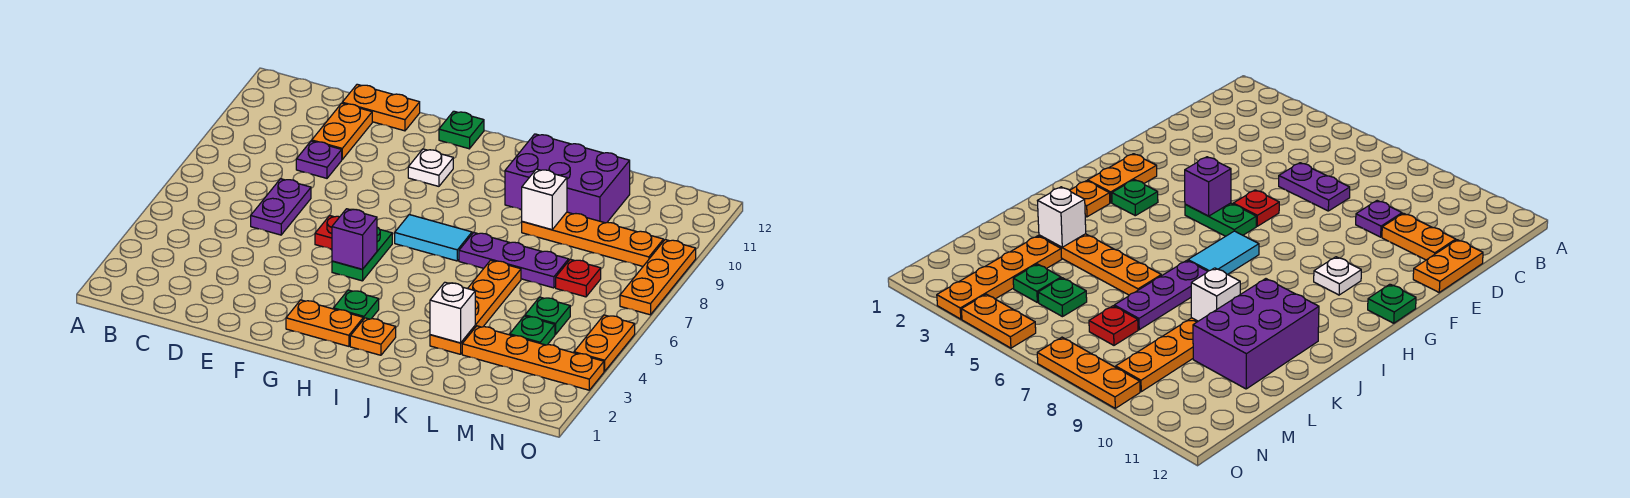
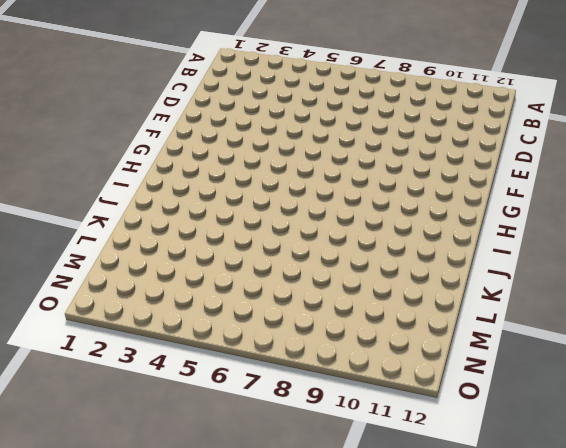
none -> purple plate D6:D7 level 1
none -> purple plate D9 level 1
none -> orange plate D10:D11 level 1

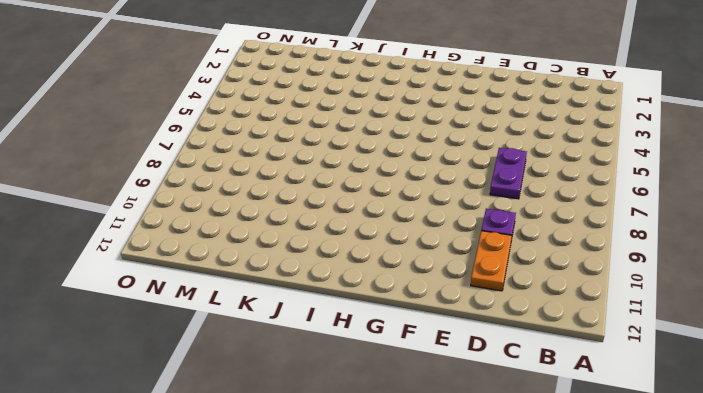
none -> orange plate D12:E12 level 1
none -> red plate F6 level 1
none -> orange plate G2:H2 level 1

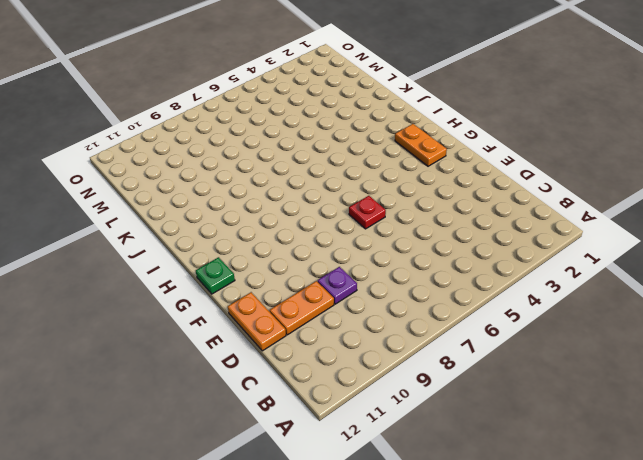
none -> purple plate D6:D7 level 1
none -> green plate G5:G6 level 1
none -> white plate G10 level 1

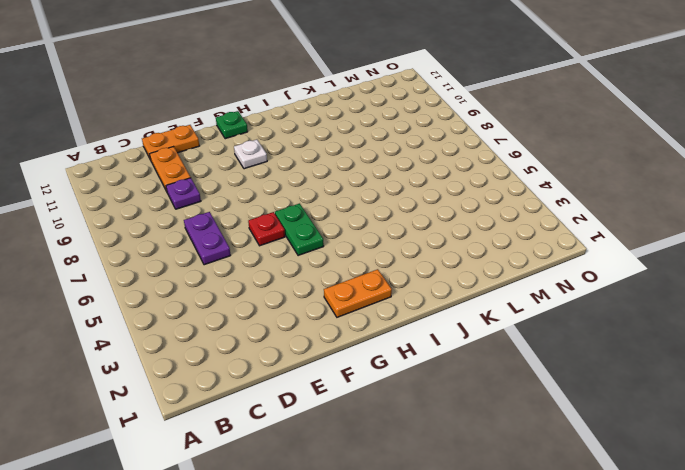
none -> green plate H3 level 1
none -> cyan tile H7:I7 level 1
none -> orange plate I2 level 1

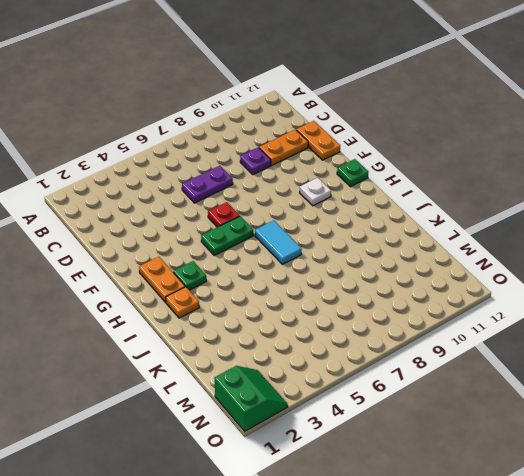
green slope N1:O2 level 1 top 1 -> none
none -> purple plate J7:L7 level 1
none -> purple brick J10:L11 level 1
none -> orange plate K3:K6 level 1

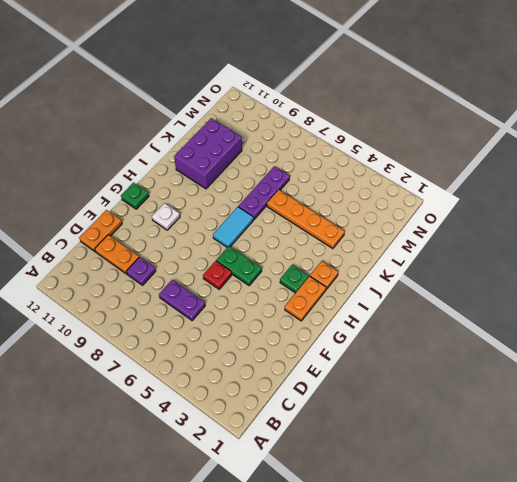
none -> orange plate K9:N9 level 1
none -> orange plate L3:O3 level 1
none -> green plate M4 level 1

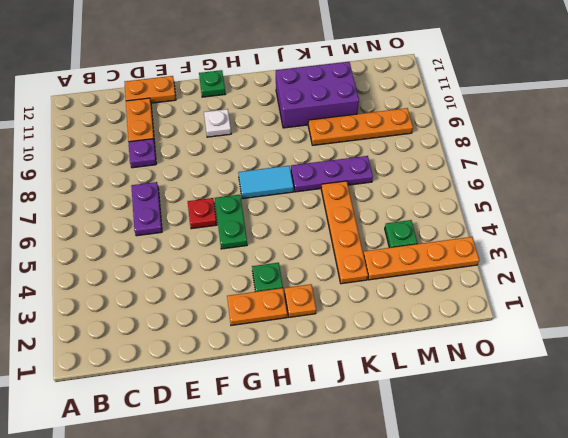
none -> green plate M5 level 1
none -> red plate M7 level 1
none -> orange plate O4:O5 level 1

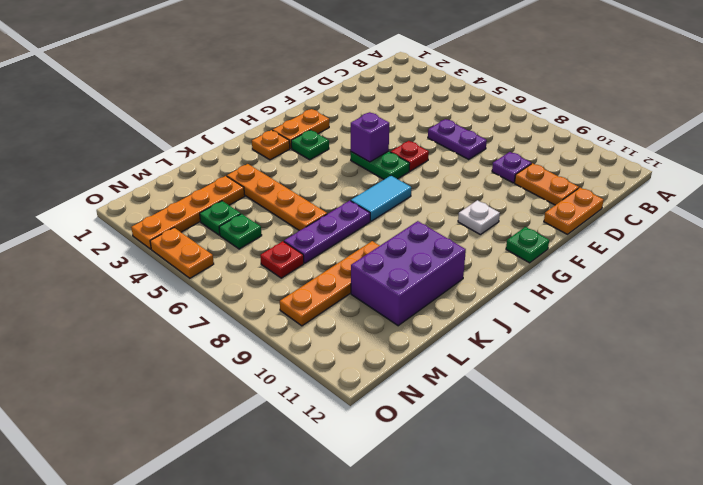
none -> orange plate O7:O9 level 1
none -> white brick K3 level 2
none -> white brick K9 level 2

